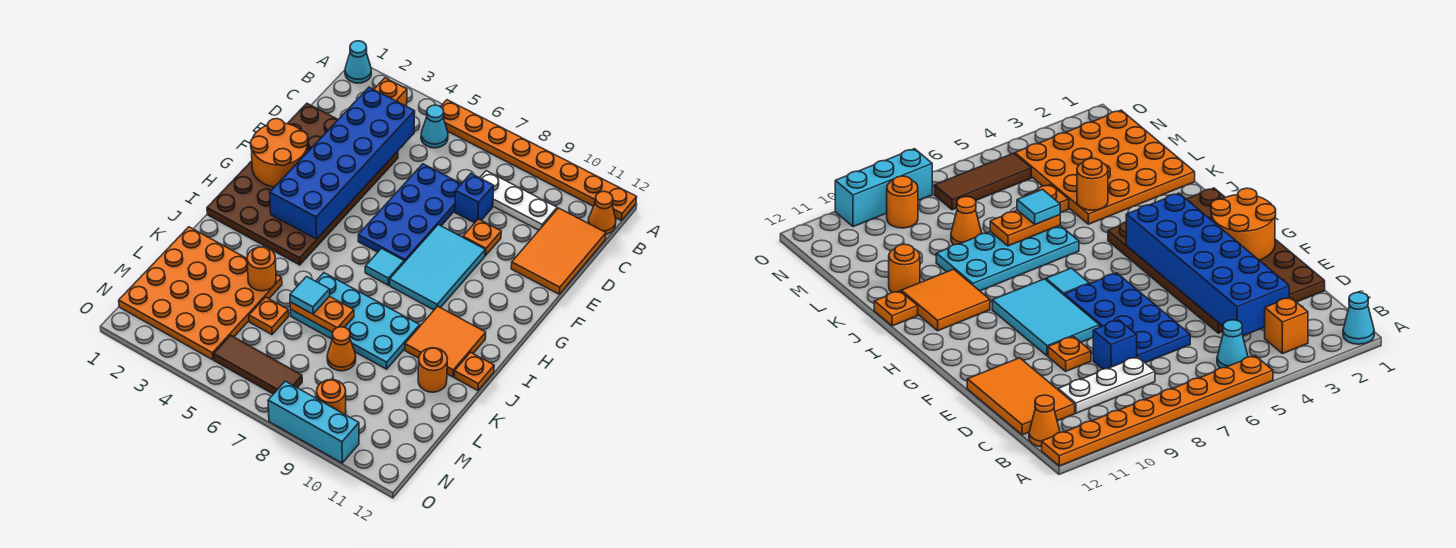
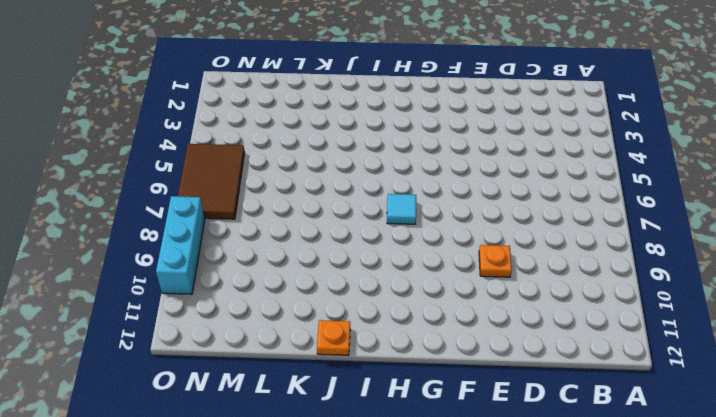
brown tile N5:O7 level 1 -> brown tile N5:N7 level 1
none -> cyan cone A1 level 1
none -> orange plate A5:A12 level 1
none -> orange brick B3 level 1

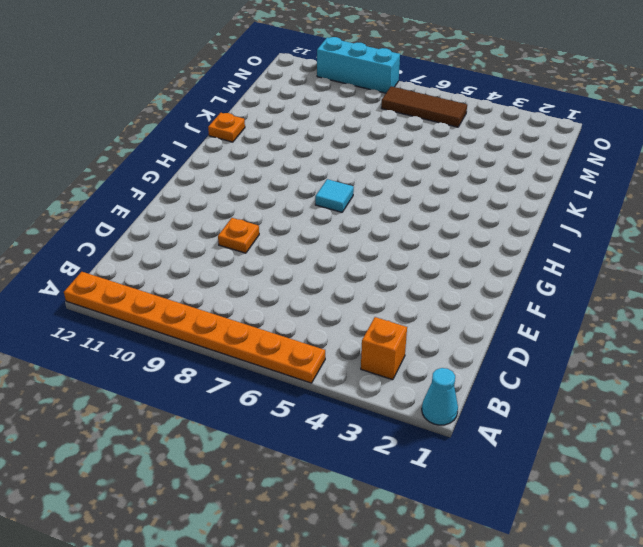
none -> cyan cone B5 level 1
none -> orange cone B12 level 1
none -> white plate C8:C10 level 1

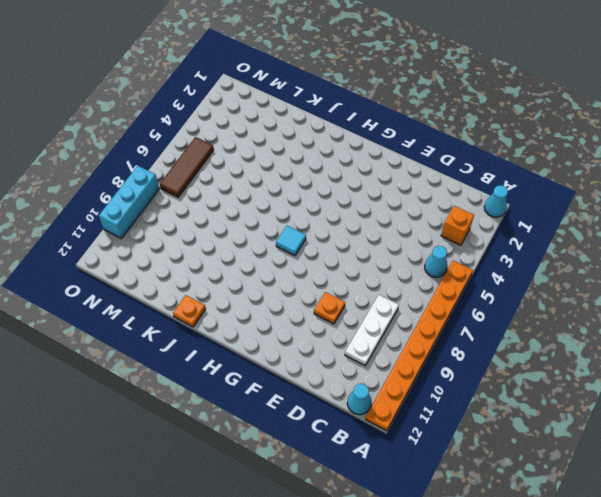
cyan cone B12 level 1 -> orange cone B12 level 1
none -> orange tile C11:E12 level 1
none -> brown plate D1:I4 level 1
none -> blue plate D6:G7 level 1

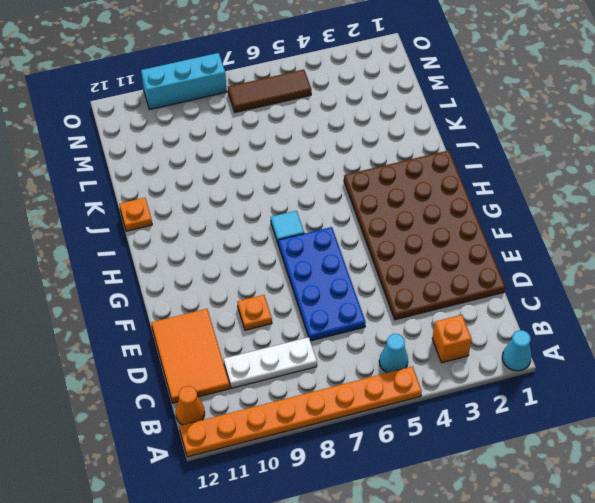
none -> blue brick D8 level 1
none -> cyan tile F8:H9 level 1
none -> orange tile I10:J11 level 1

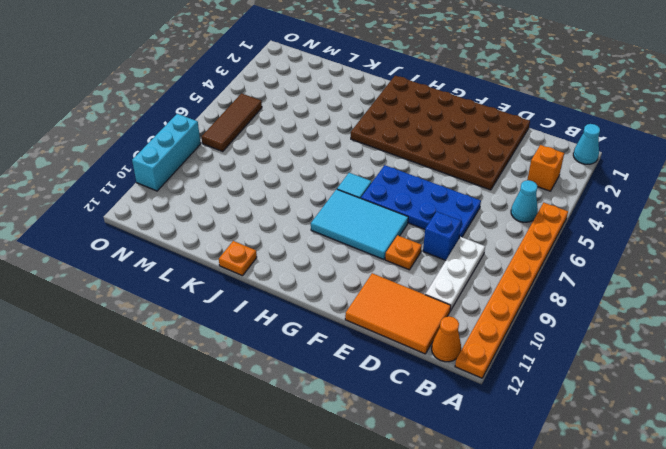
none -> orange tile I10:J11 level 1
none -> cyan plate J6:K9 level 1
none -> orange plate K1:N4 level 1

